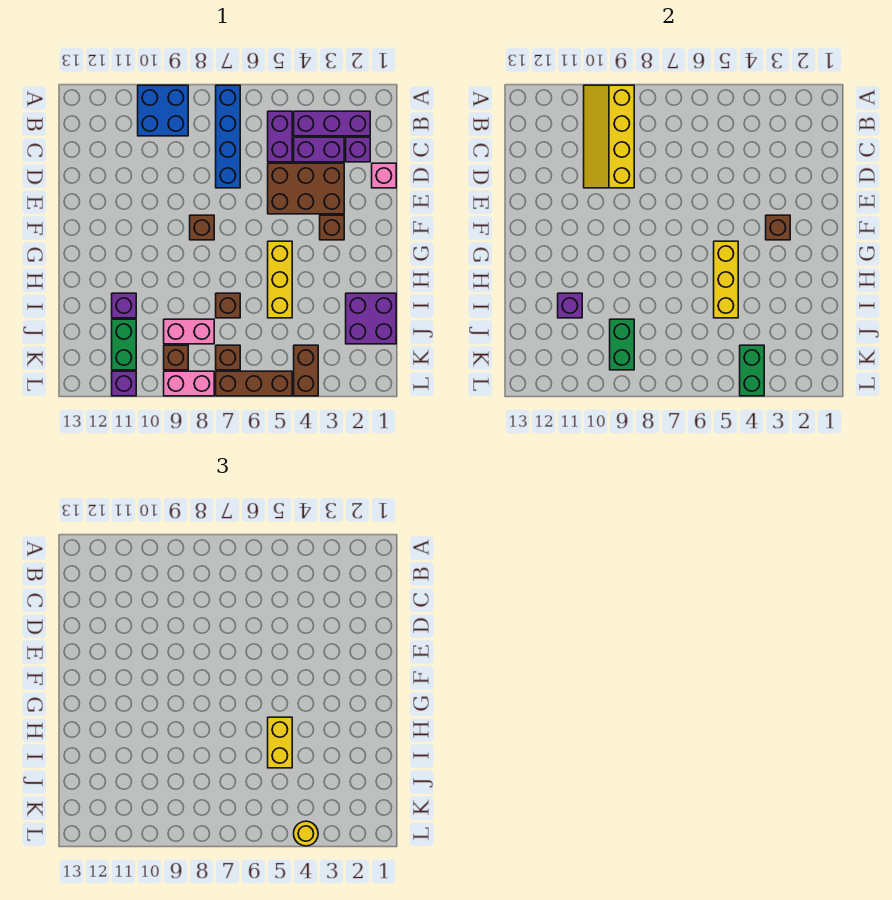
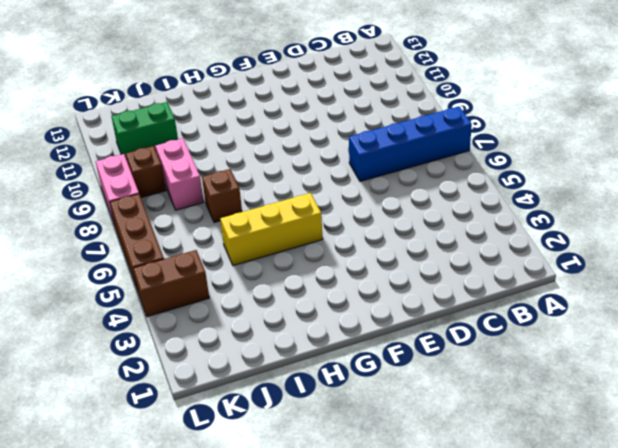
none -> blue brick A9:B10 level 1
none -> purple brick B2:B4 level 1
none -> purple brick B5:C5 level 1
none -> purple brick C2 level 1

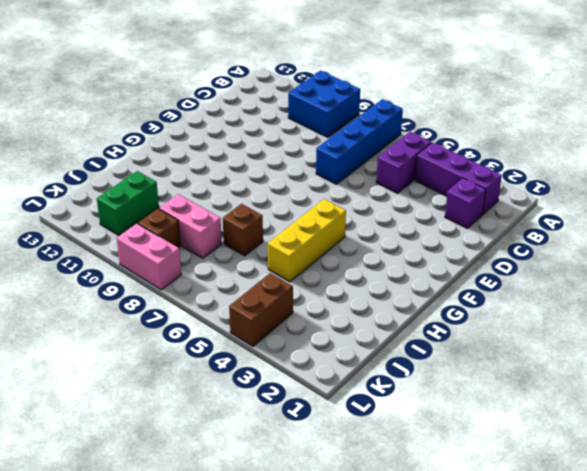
none -> purple brick C3:C4 level 1
none -> pink brick D1 level 1
none -> brown brick D3:E5 level 1
none -> brown brick F3 level 1

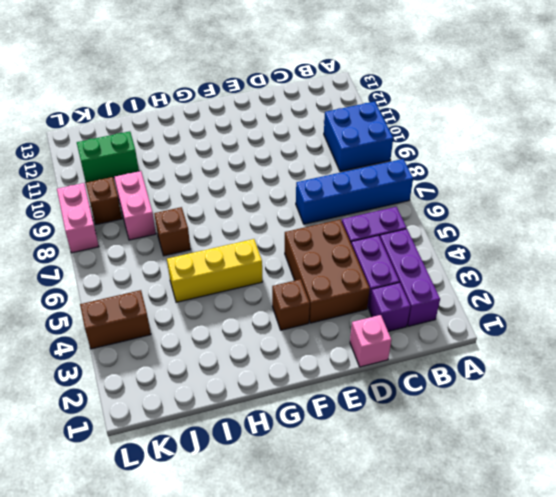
none -> brown brick F8 level 1
none -> purple brick I1:J2 level 1
none -> purple brick I11 level 1
none -> brown brick K7 level 1

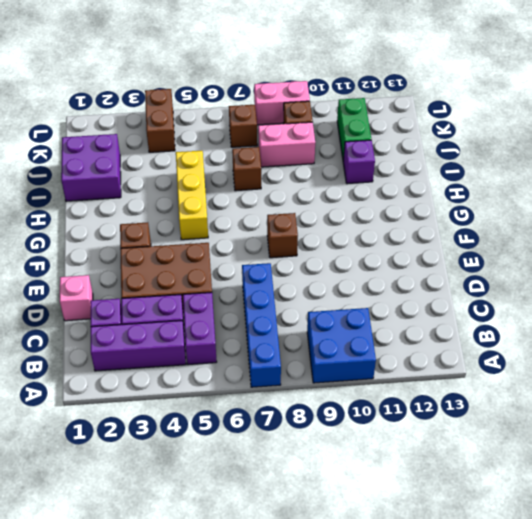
none -> brown brick L5:L7 level 1
none -> purple brick L11 level 1
none -> yellow slope A9:D10 level 2 top 9
none -> brown brick F3 level 2

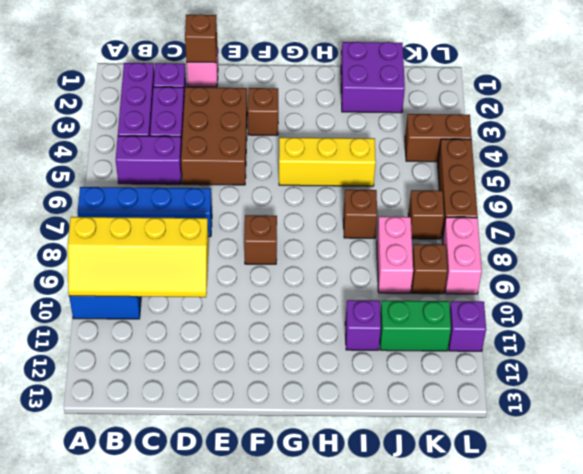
brown brick D1 level 2 -> brown brick F3 level 2
none -> yellow brick G5:I5 level 2
none -> purple brick I11 level 2
none -> green brick J9:K9 level 2
none -> green brick K4:L4 level 2

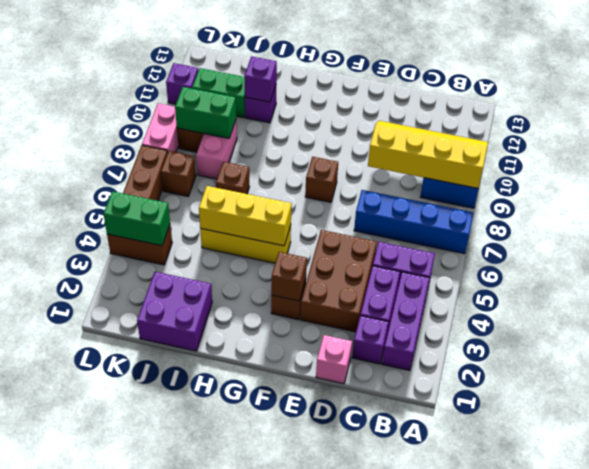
none -> yellow brick H5:I5 level 3
none -> yellow round brick L4 level 3

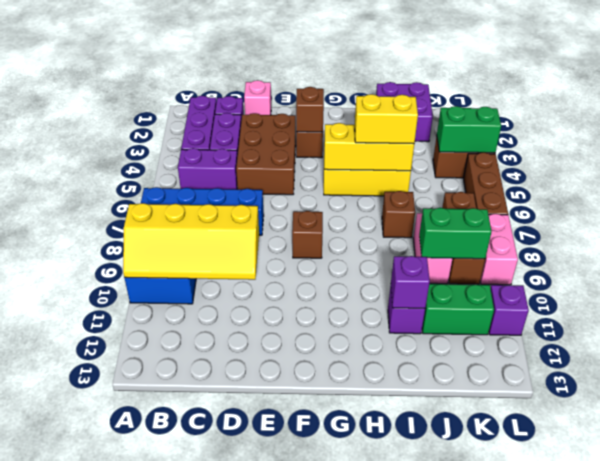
none -> yellow round brick L4 level 3

